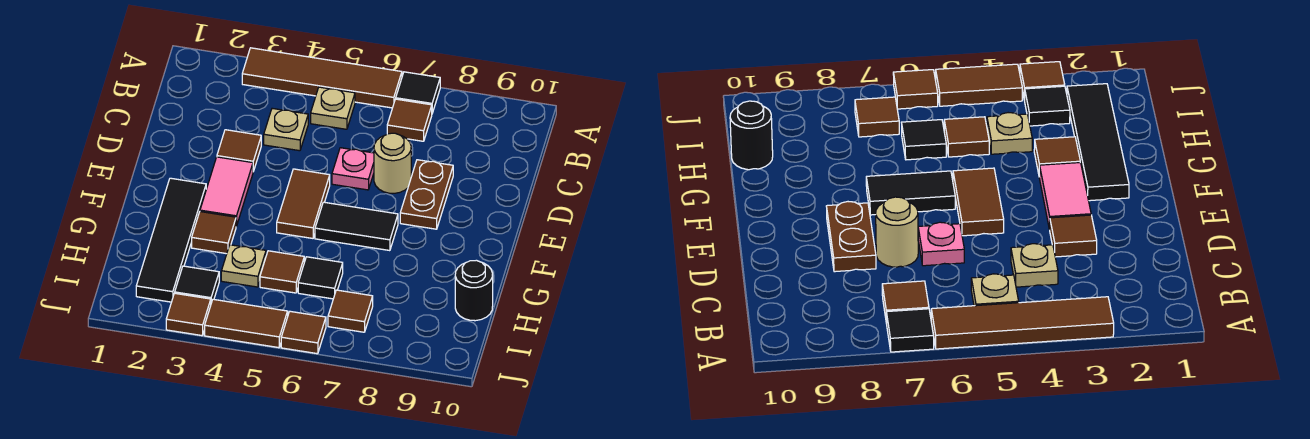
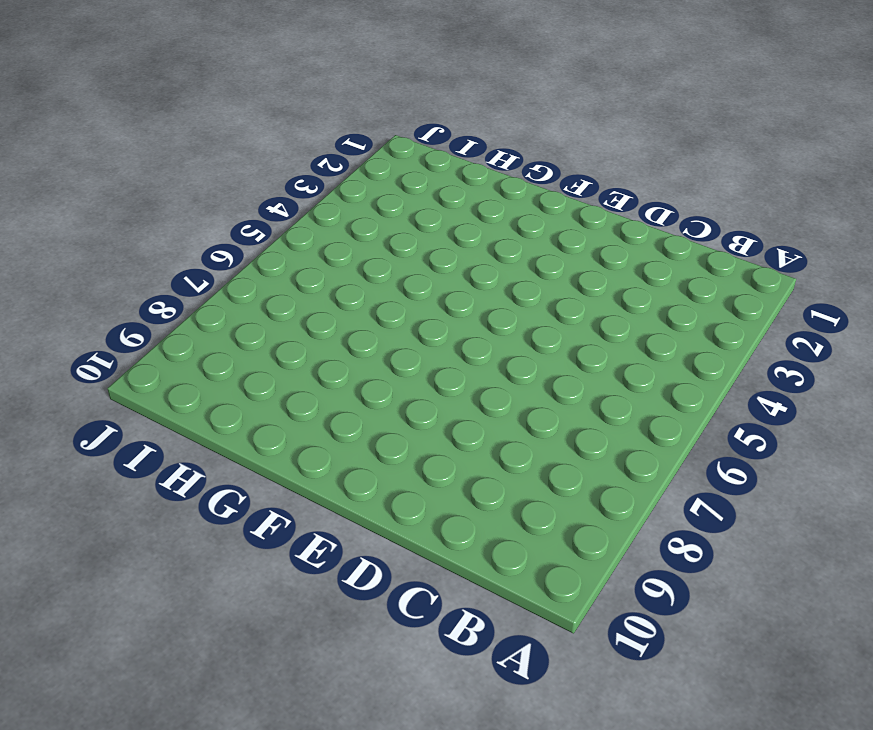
none -> brown tile A3:A6 level 1
none -> black tile A7 level 1
none -> tan plate B5 level 1

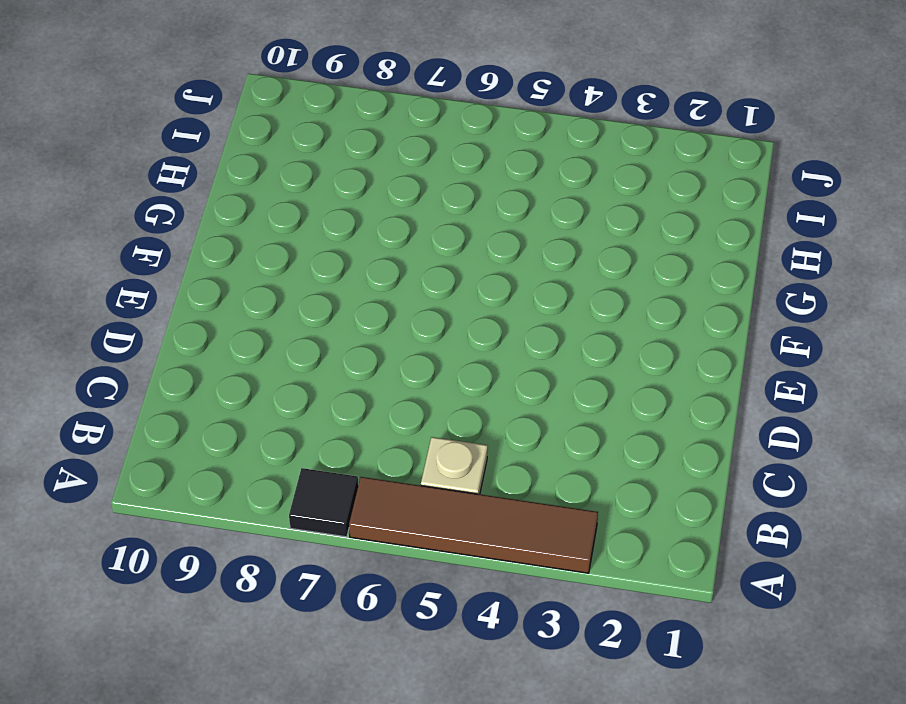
none -> brown tile B7 level 1
none -> tan plate C4 level 1
none -> brown tile D3 level 1

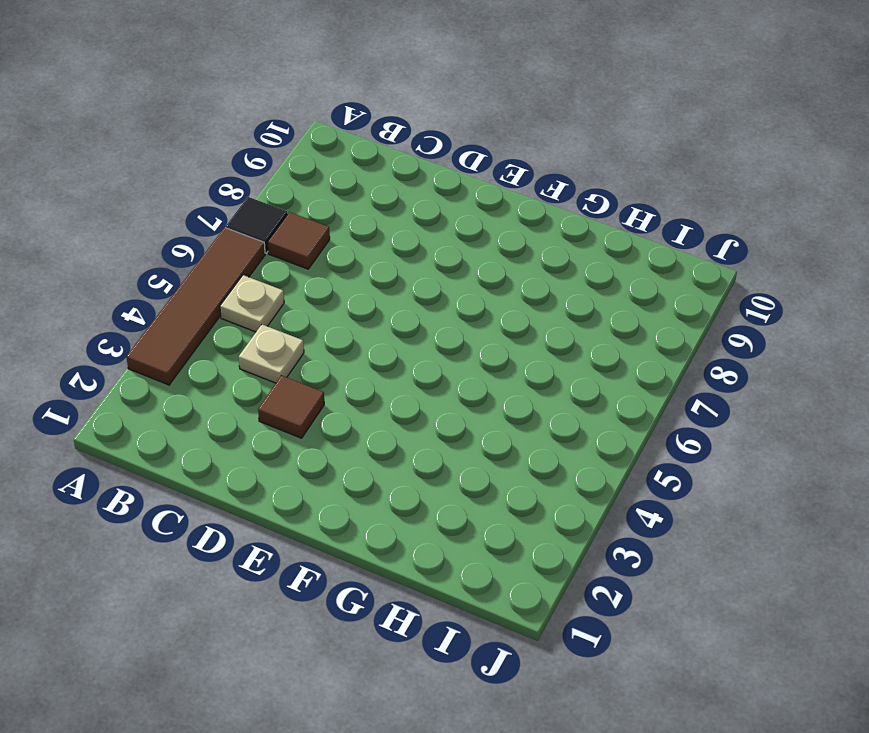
none -> pink plate D6 level 1
none -> tan round brick D7 level 1
none -> brown plate D8:E8 level 1

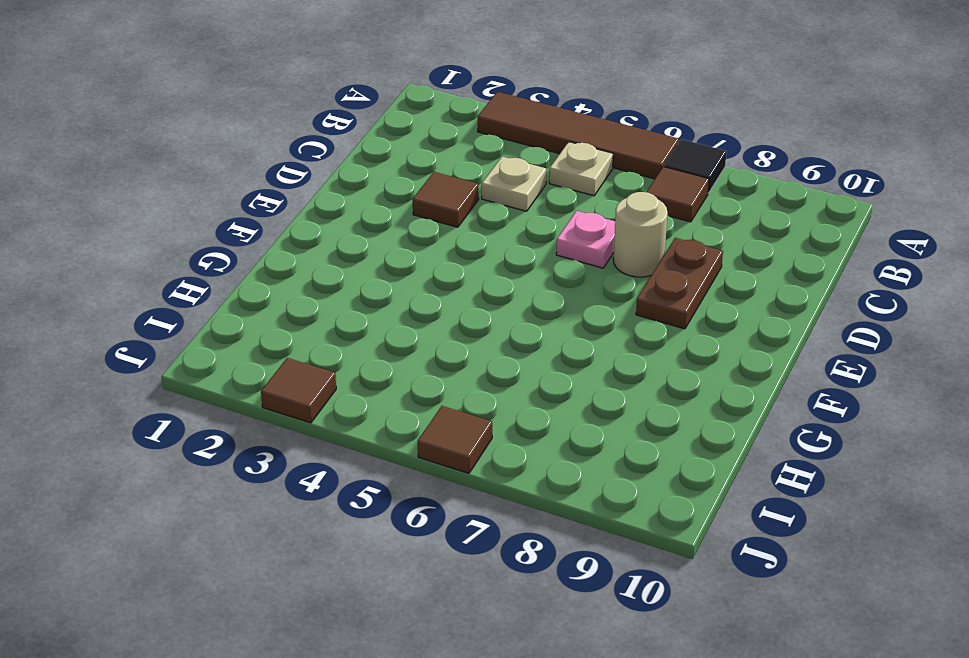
none -> pink tile E3:F3 level 1
none -> brown tile E5:F5 level 1
none -> black tile F2:I2 level 1

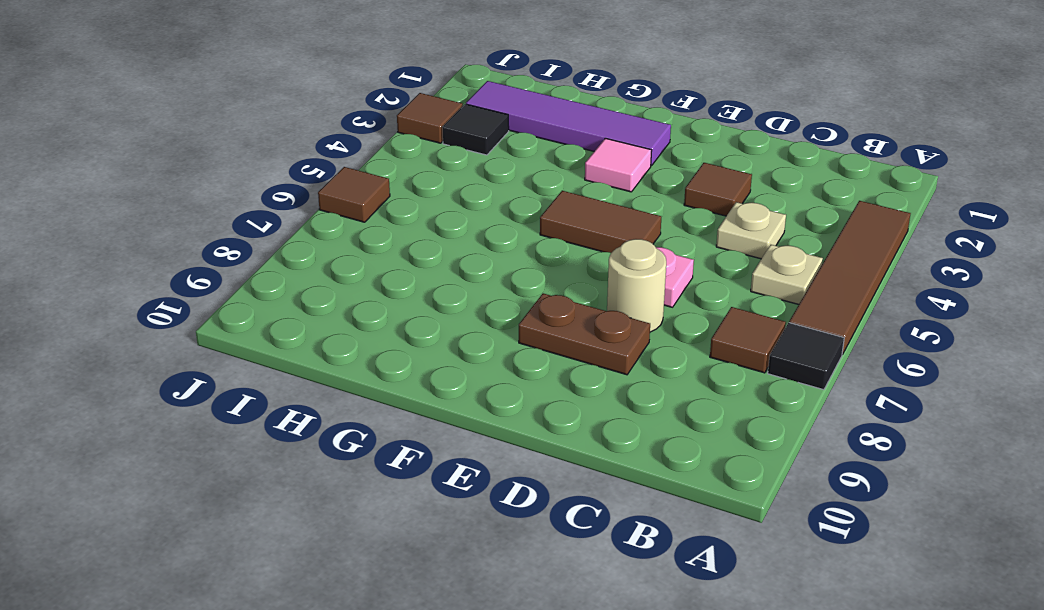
purple tile F2:I2 level 1 -> black tile F2:I2 level 1
pink tile F3 level 1 -> pink tile E3:F3 level 1
none -> black tile F6:F7 level 1
none -> brown tile G3 level 1
none -> tan plate H4 level 1

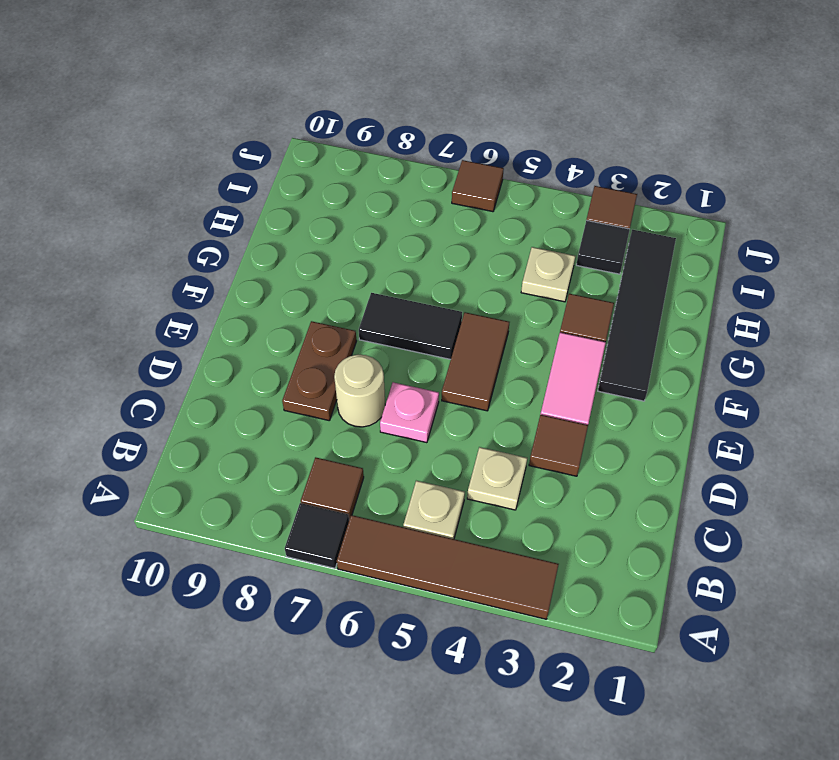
none -> brown tile H5 level 1
none -> black tile H6 level 1
none -> black round brick H10 level 1

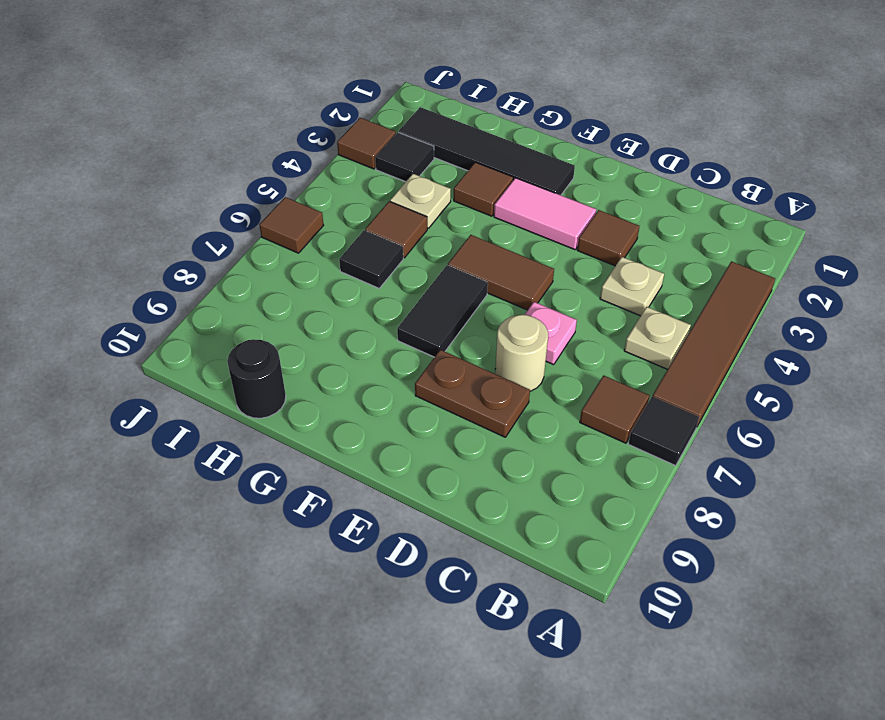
none -> brown tile I7 level 1
none -> brown tile J4:J5 level 1

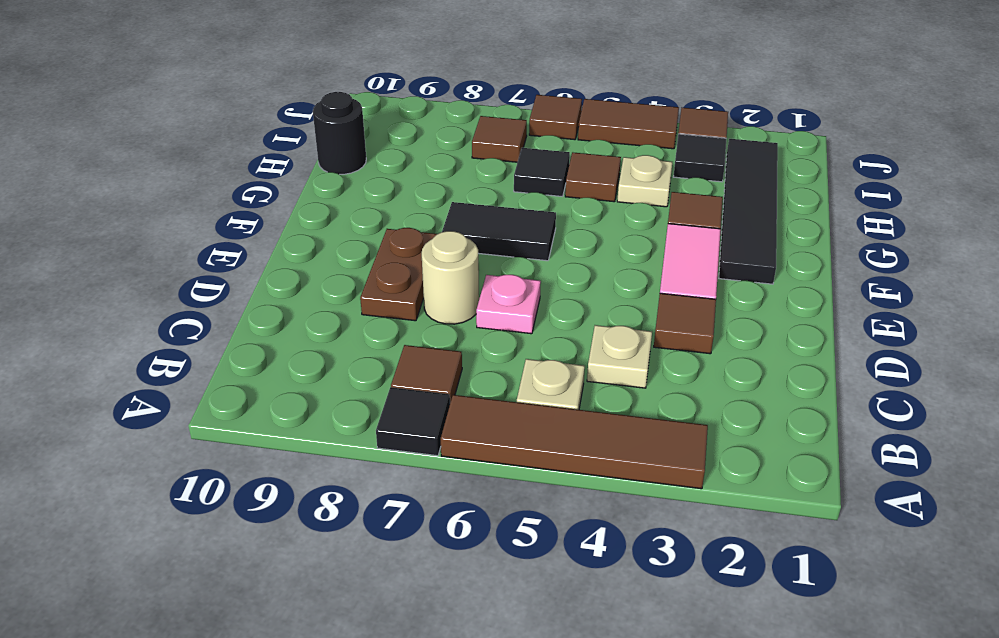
none -> brown tile E5:F5 level 1

